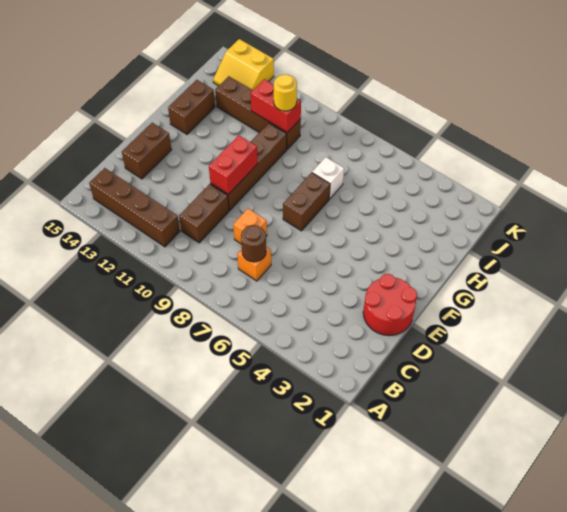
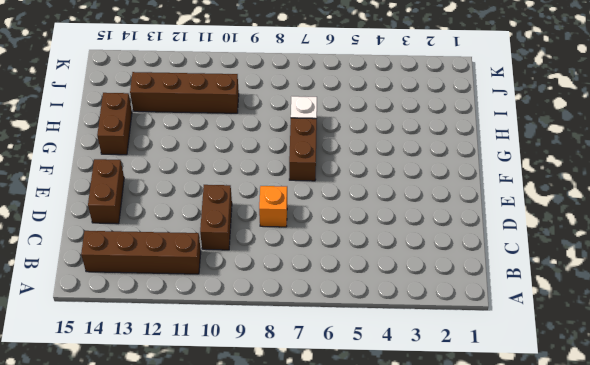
none -> orange brick C7 level 1
none -> red round brick D1:E2 level 1
none -> brown brick E10:H10 level 1

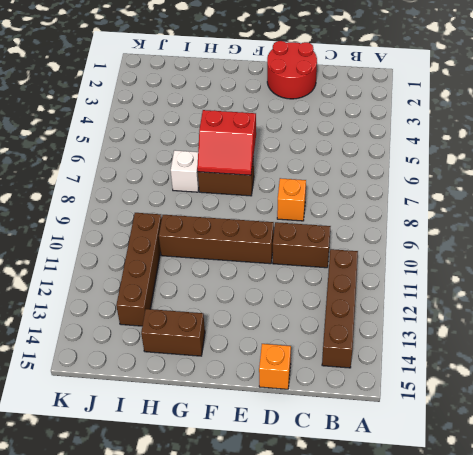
orange brick D15 level 1 -> orange brick C7 level 1
red slope F6:G7 level 2 top 6 -> none
none -> brown brick D14:E14 level 1
none -> yellow slope J13:K14 level 1 top K
none -> brown round brick C7 level 2

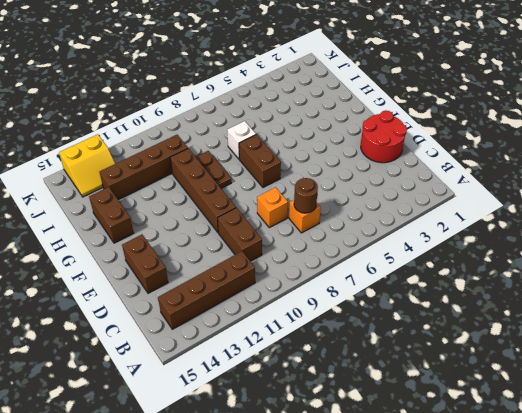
brown plate G9:H9 level 1 -> none
none -> red brick E10:F10 level 2
none -> red brick I10:I11 level 2
none -> yellow round brick I10 level 3

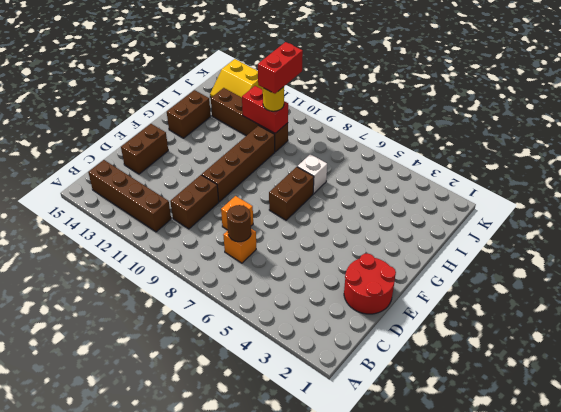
red brick I10:J10 level 4 -> red brick E10:F10 level 2

